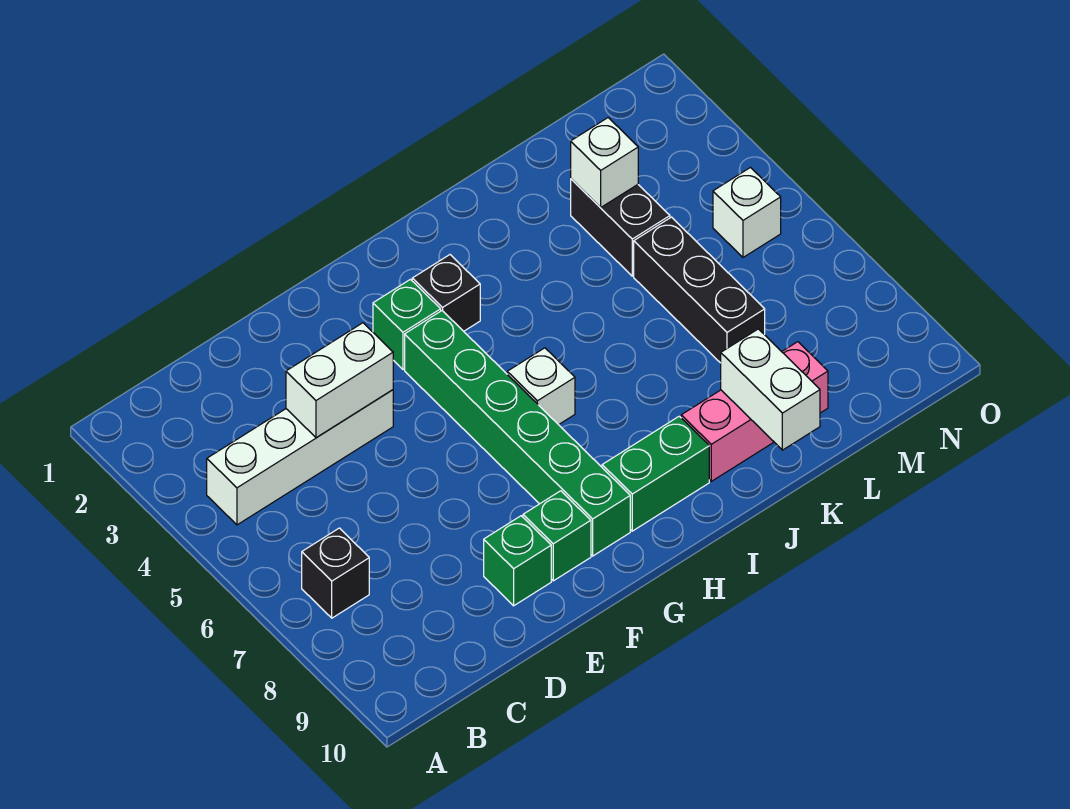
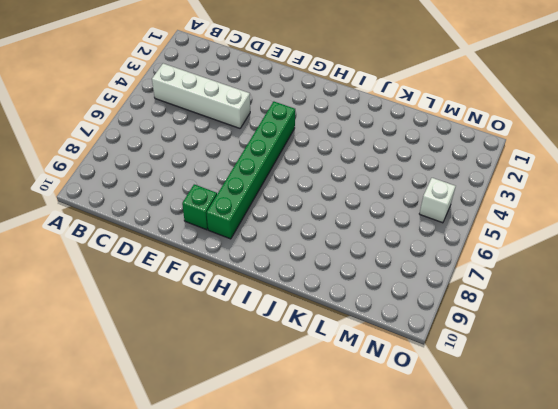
none -> black brick B7 level 1
none -> green brick E9 level 1
none -> green brick G3 level 1

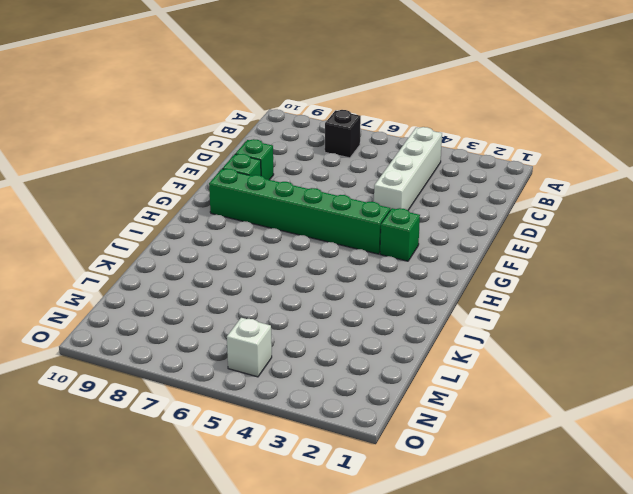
none -> black brick H3 level 1
none -> white brick H6 level 1
none -> green brick H9:I9 level 1

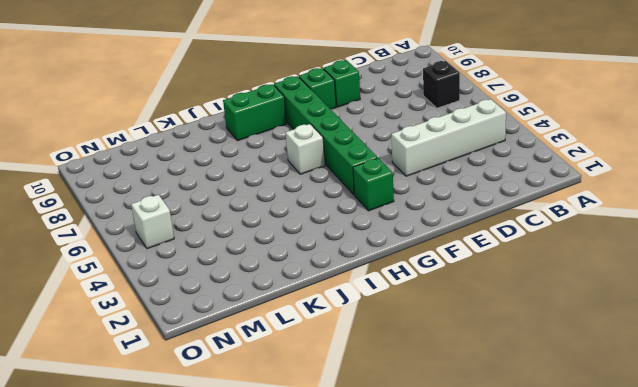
none -> black brick H3 level 1
none -> pink brick J9:L9 level 1
none -> black brick L3:L4 level 1

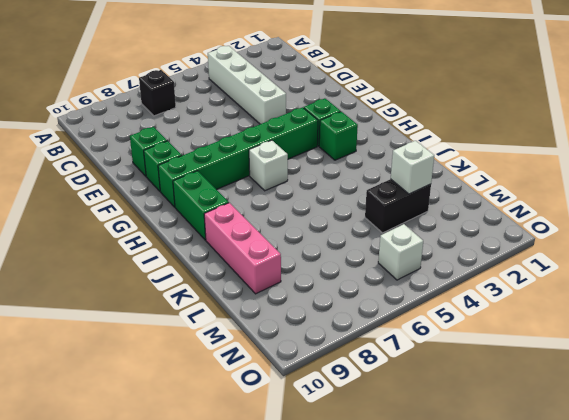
green brick H3 level 1 -> black brick H3 level 1
none -> black brick L5:L7 level 1
none -> white brick D4:E4 level 2
none -> white brick K9:K10 level 2

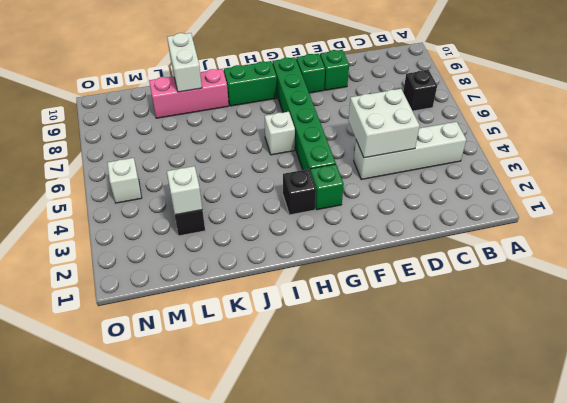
white brick D4:E5 level 2 -> white brick D4:E4 level 2
none -> black brick L5:L7 level 1

